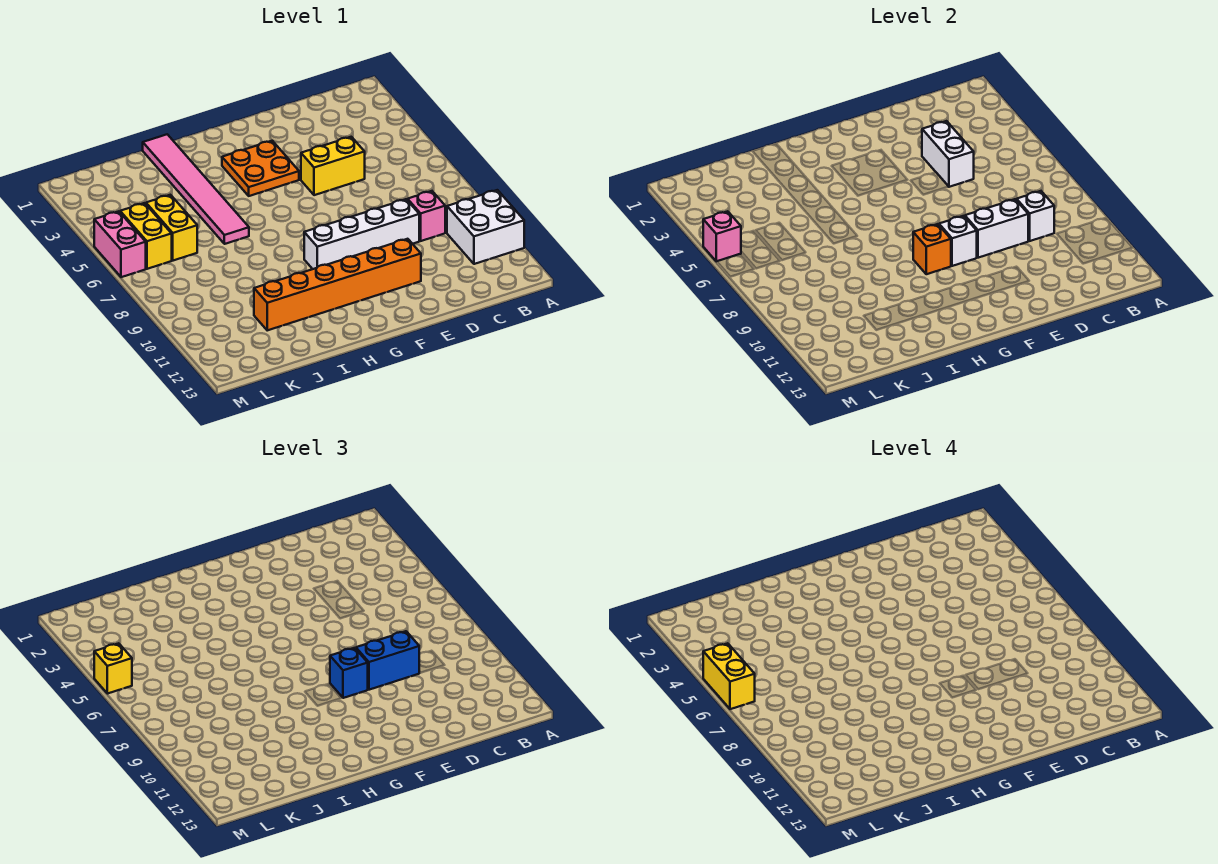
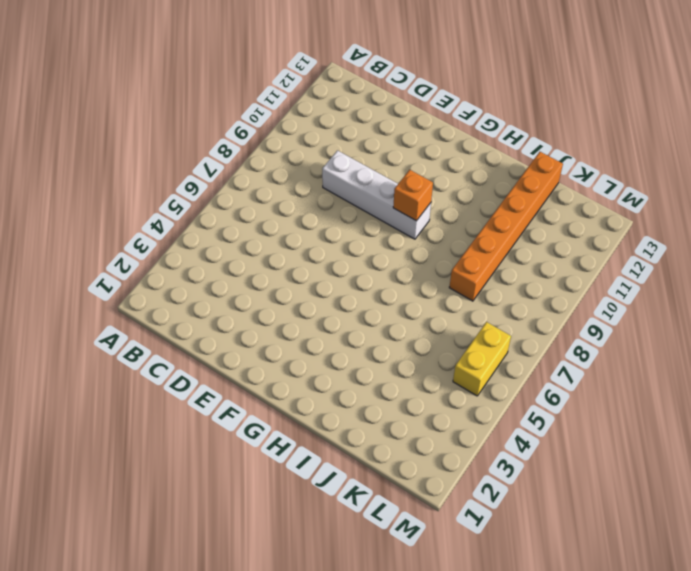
orange brick J8:J13 level 1 -> orange brick E11:J11 level 1
none -> white brick A10:B11 level 1
none -> pink brick C9 level 1
none -> yellow brick D5:E5 level 1

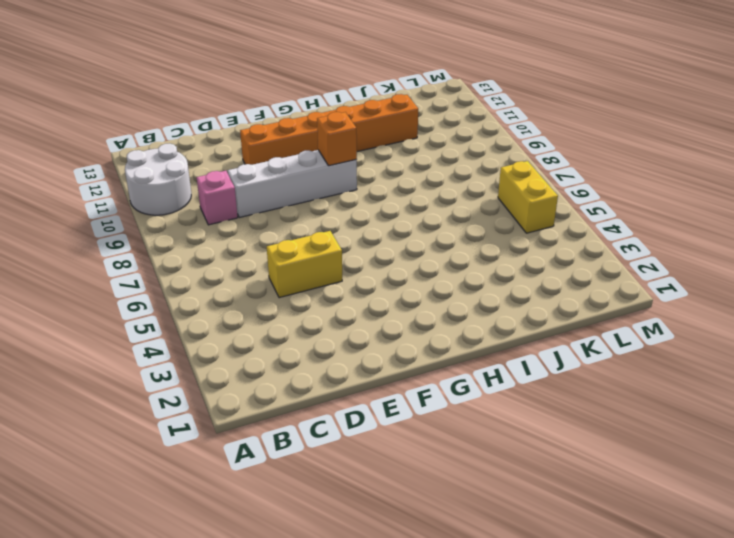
white round brick A10:B11 level 1 -> white brick A10:B11 level 1
none -> orange plate F3:G4 level 1
none -> pink tile I1:I6 level 1
none -> yellow brick K5:K6 level 1

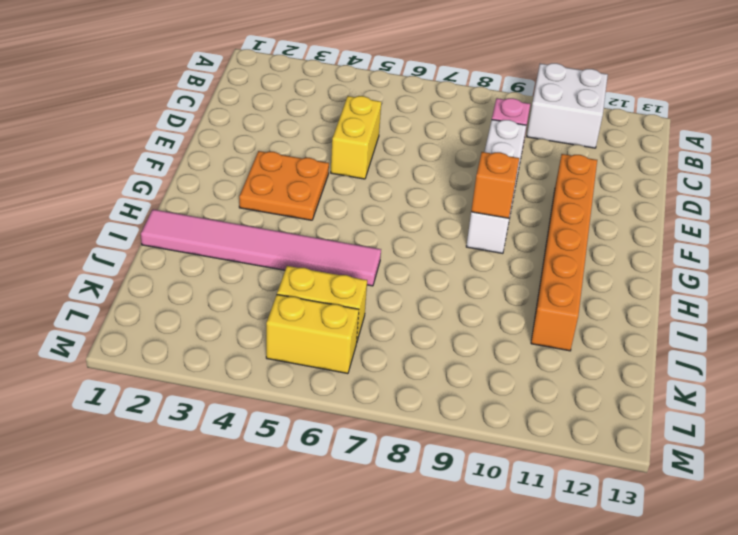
none -> pink brick M5:M6 level 1
none -> white brick C9 level 2
none -> white brick D4:D5 level 2

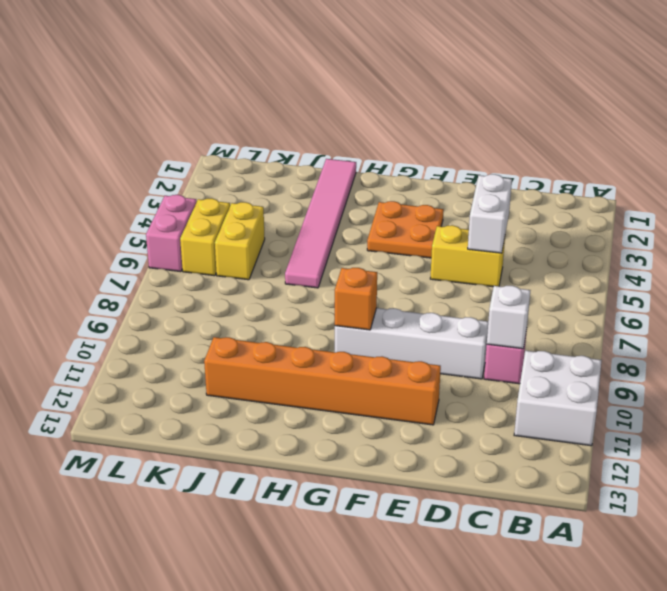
none -> white brick D9:E9 level 2
none -> white brick F9 level 2
none -> pink brick M5 level 2

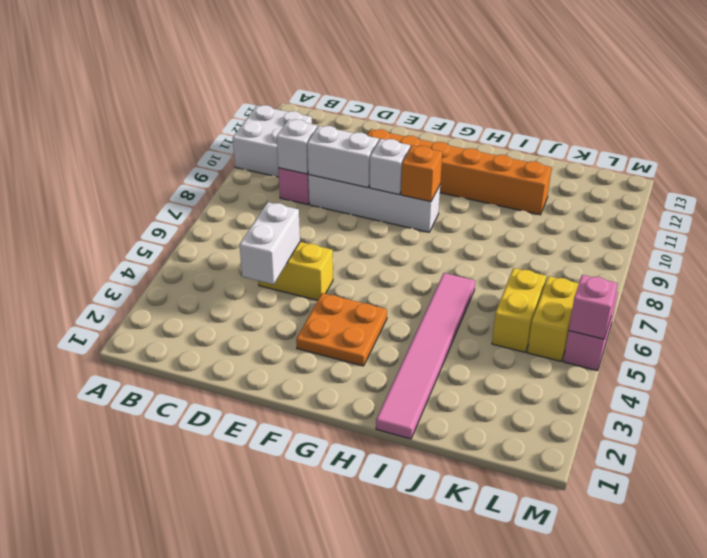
none -> blue brick D9:E9 level 3
none -> blue brick F9 level 3
none -> yellow brick M5 level 3

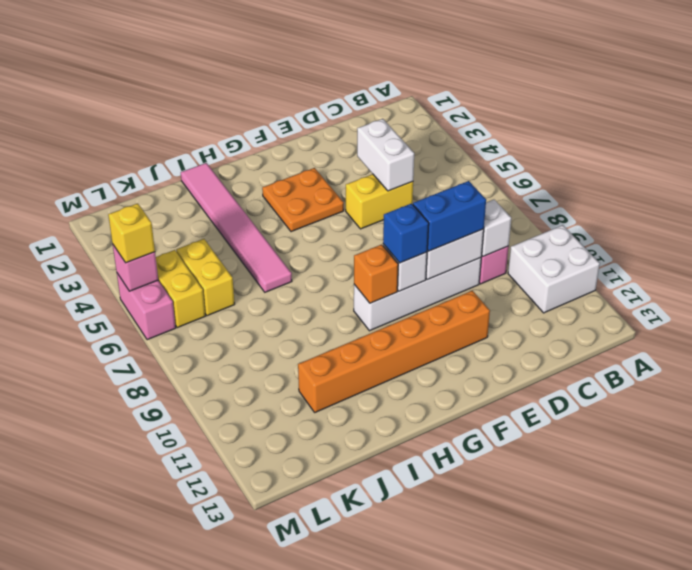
none -> yellow brick M5:M6 level 4

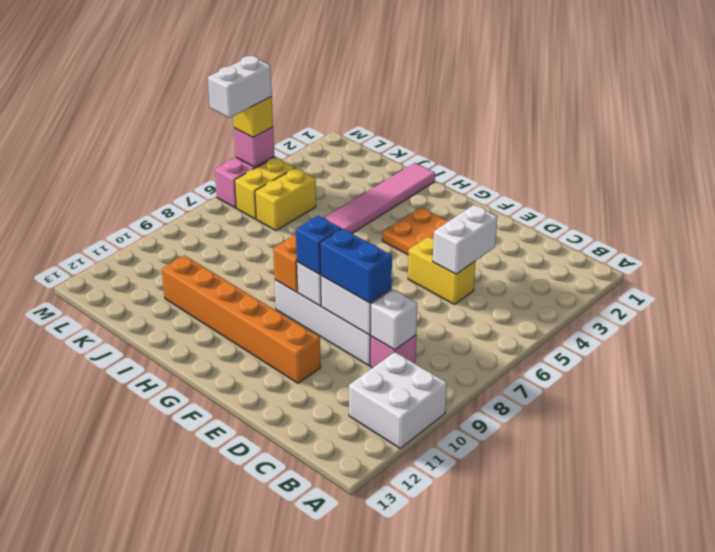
white brick M5:M6 level 4 -> yellow brick M5:M6 level 4

